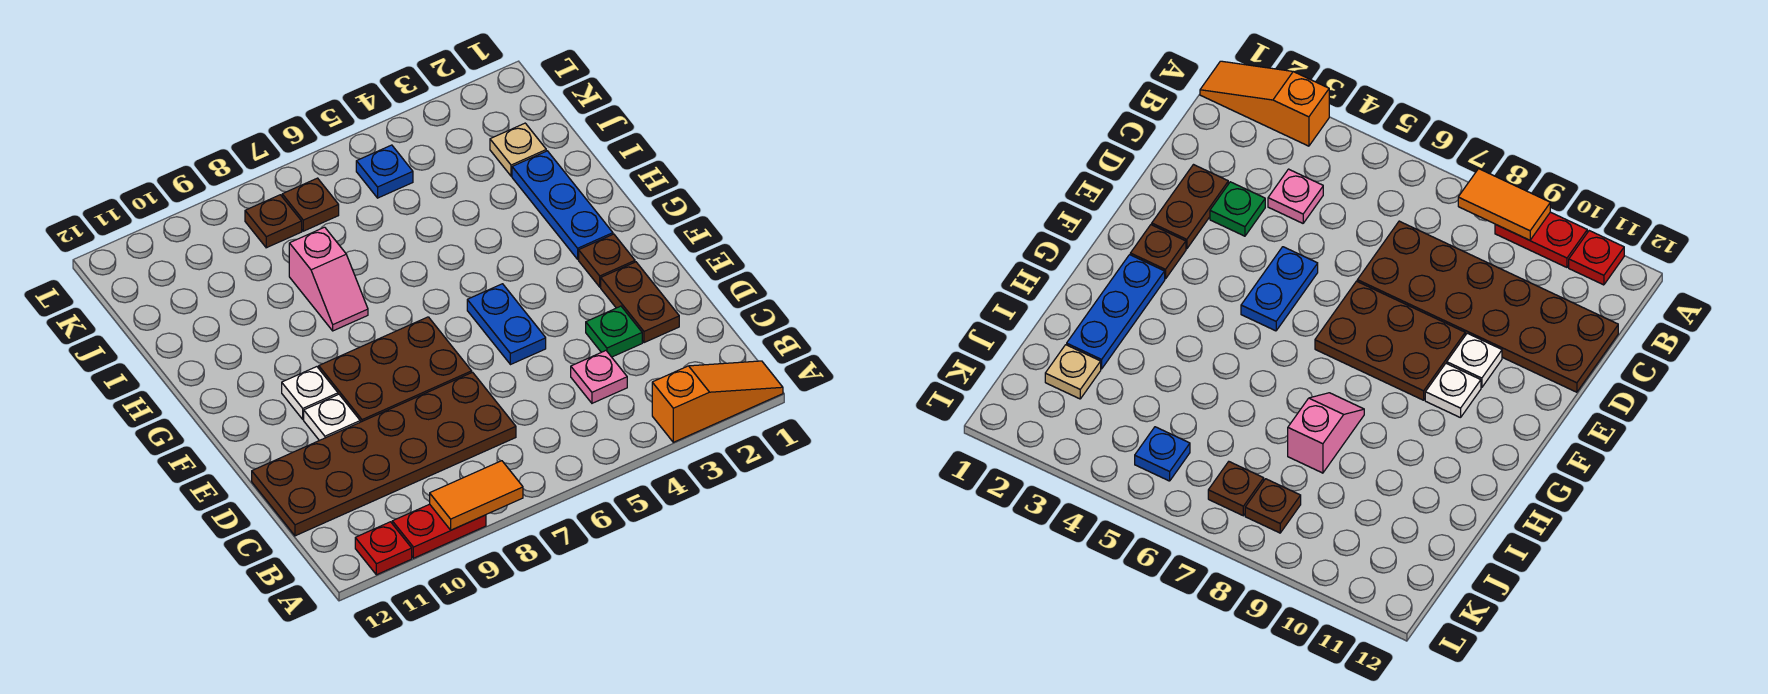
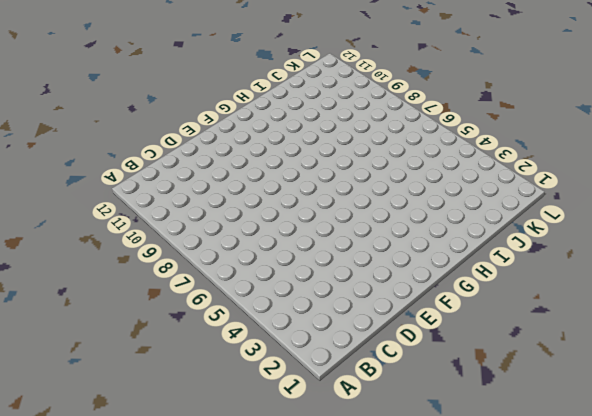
none -> orange slope A1:A3 level 1 top 3
none -> red plate A9:A10 level 1
none -> red plate A11 level 1

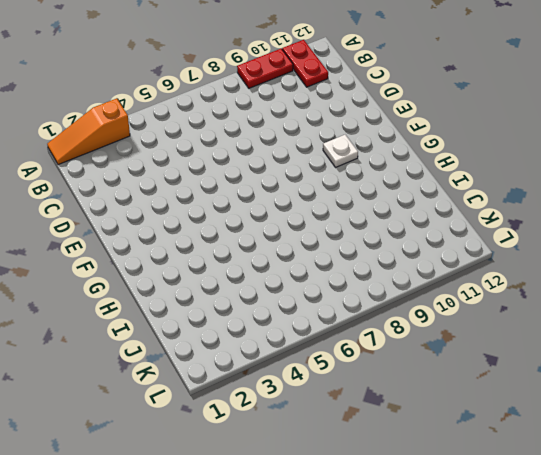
red plate A11:B11 level 1 -> red plate A11 level 1
none -> pink plate C4 level 1
none -> brown plate C7:D12 level 1
none -> brown plate D2:E2 level 1

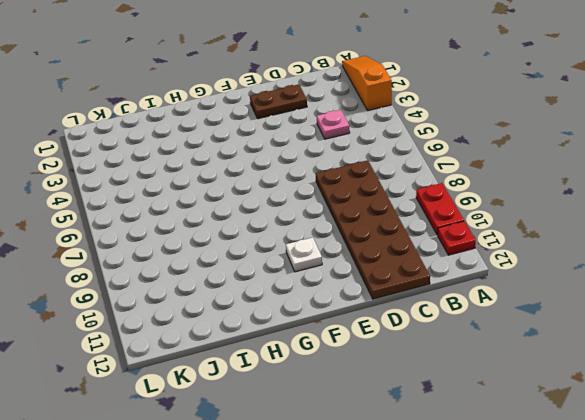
none -> green plate D3 level 1
none -> blue plate E5:F5 level 1
none -> brown plate E7:F9 level 1

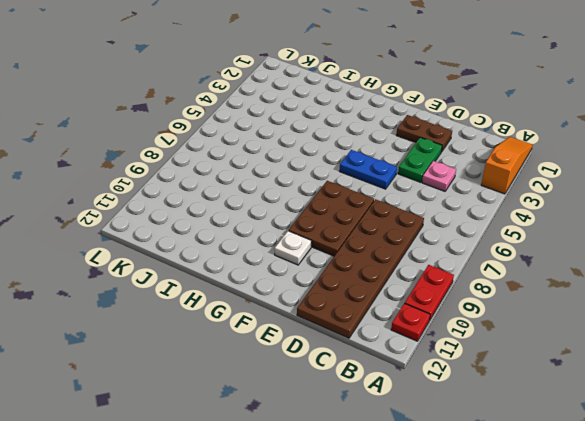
green plate D3:D4 level 1 -> green plate D3 level 1
none -> white plate E10 level 1
none -> brown plate F2 level 1
none -> blue plate G2:I2 level 1

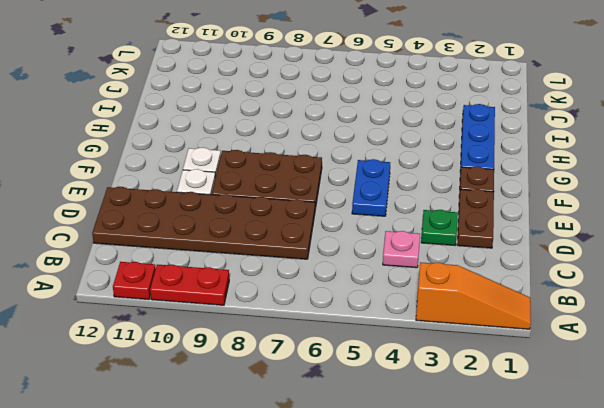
none -> pink slope H8:I8 level 1 top I
none -> tan plate J2 level 1
none -> blue plate K5 level 1

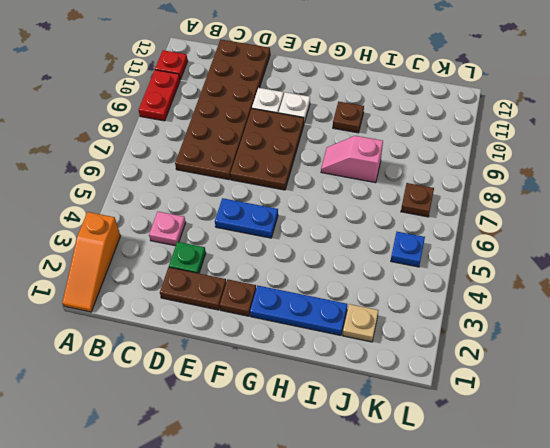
brown plate H10 level 1 -> brown plate K8 level 1
none -> orange tile A8:A9 level 2

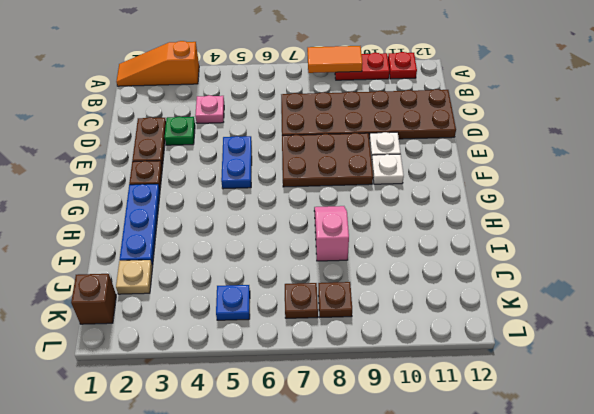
brown brick K1 level 1 -> none

